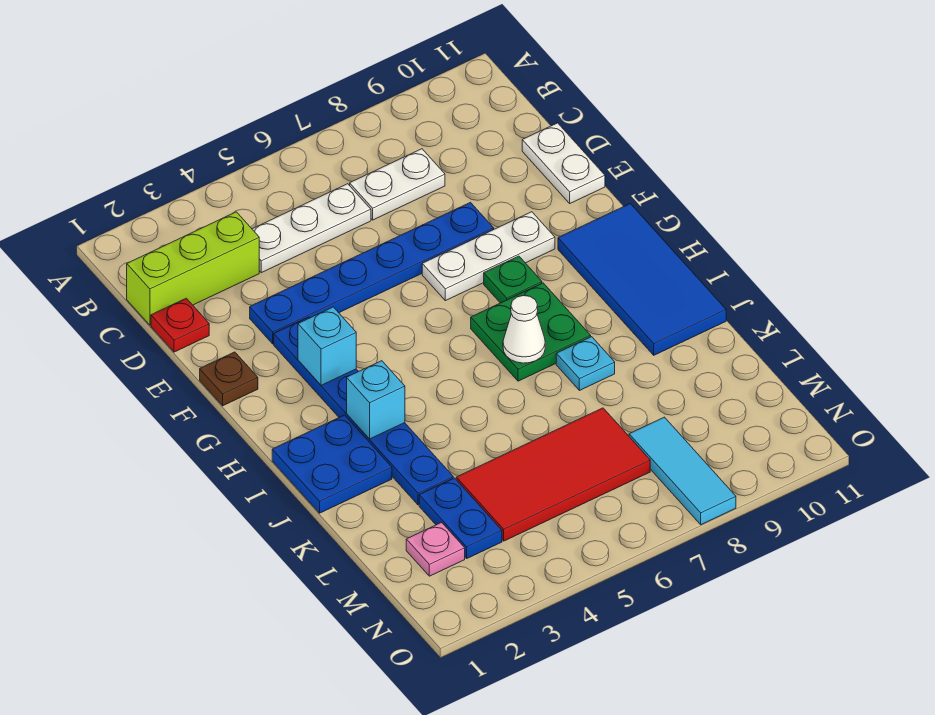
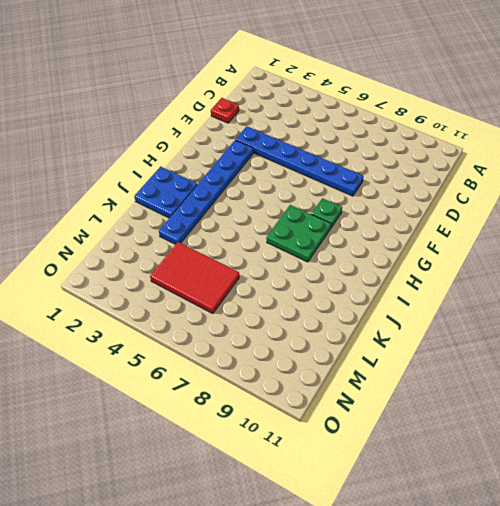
red tile L4:M6 level 1 -> red tile L4:M7 level 1
none -> lime brick C1:C3 level 1
none -> white plate C4:C6 level 1
none -> white plate C7:C8 level 1

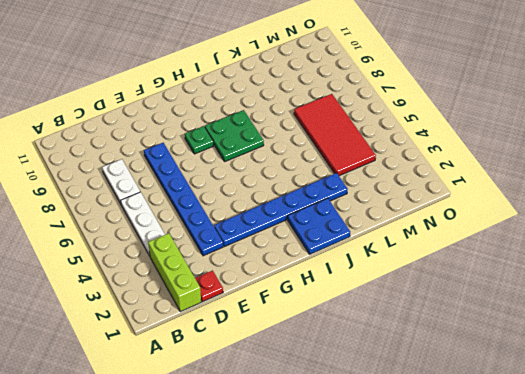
none -> white plate D11:E11 level 1
none -> brown plate F1 level 1
none -> white plate F7:F9 level 1

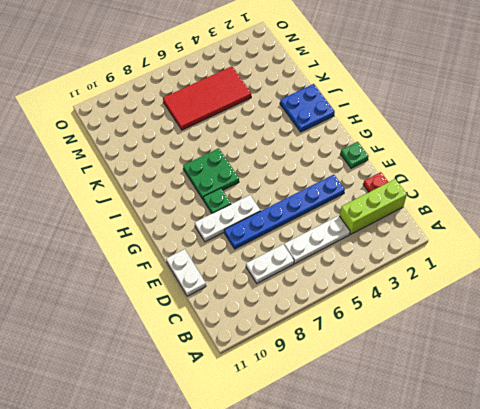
green plate F1 level 1 -> brown plate F1 level 1
none -> blue plate F3:K3 level 1
none -> blue tile G10:J11 level 1
none -> cyan plate J8 level 1

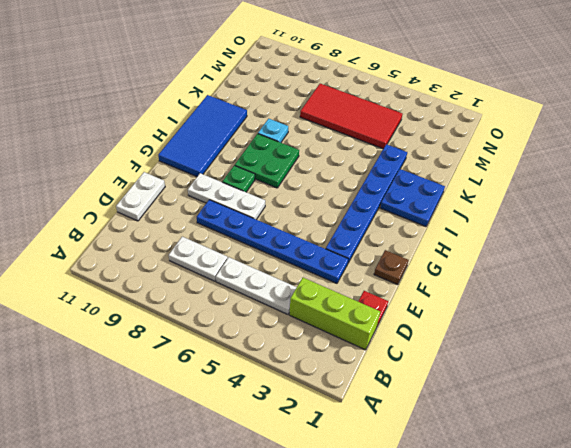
none -> blue plate L3:M3 level 1
none -> pink plate M2 level 1
none -> cyan tile M8:O8 level 1

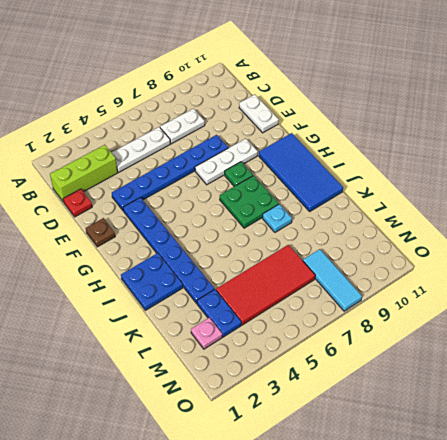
none -> cyan brick G3 level 2
none -> cyan brick I3 level 2
none -> white cone I7 level 2

